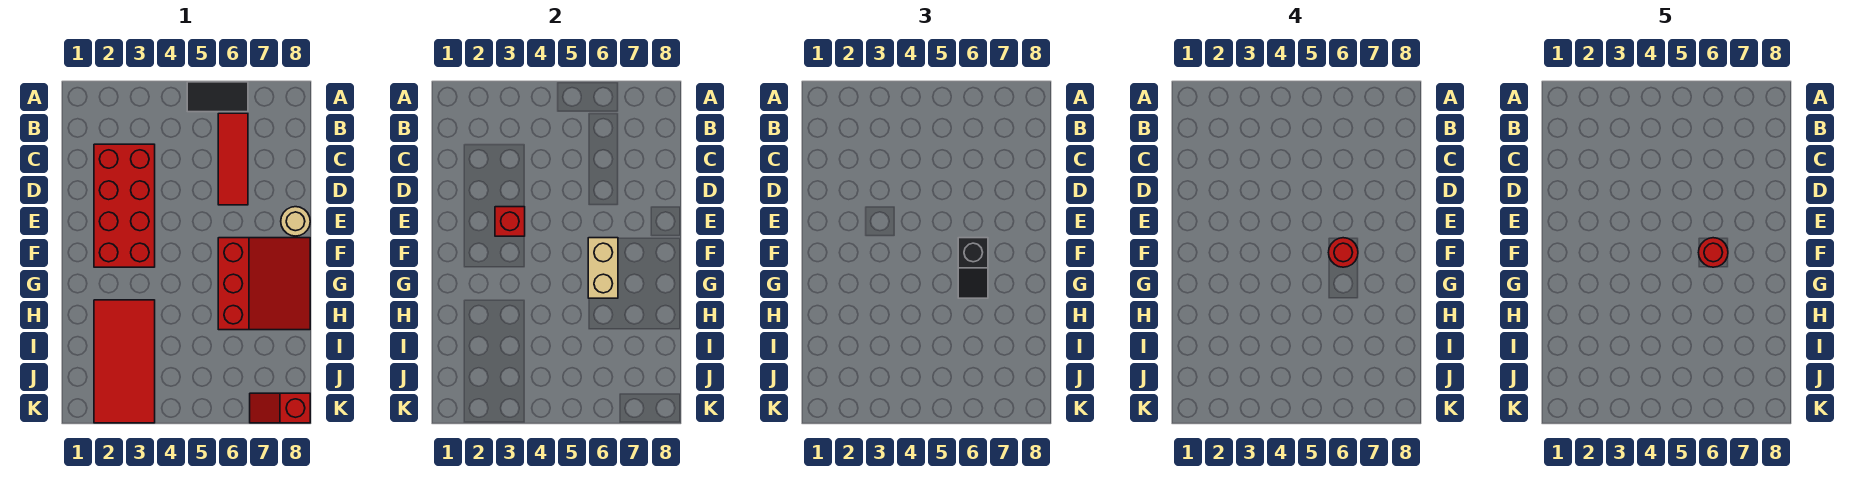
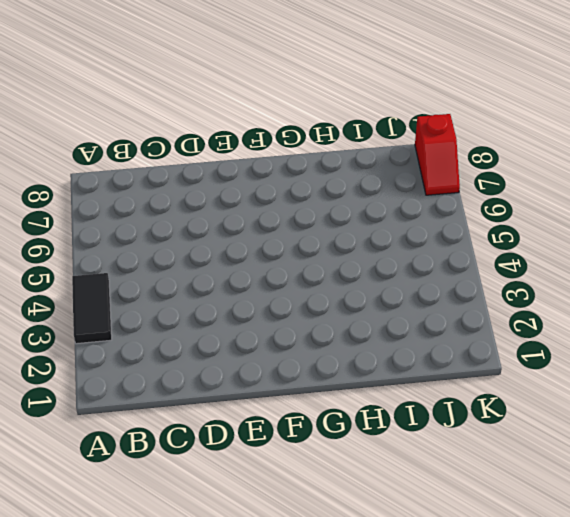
black tile A3:A4 level 1 -> black tile A5:A6 level 1
none -> red tile B6:D6 level 1
none -> red brick C2:F3 level 1
none -> tan round brick E8 level 1

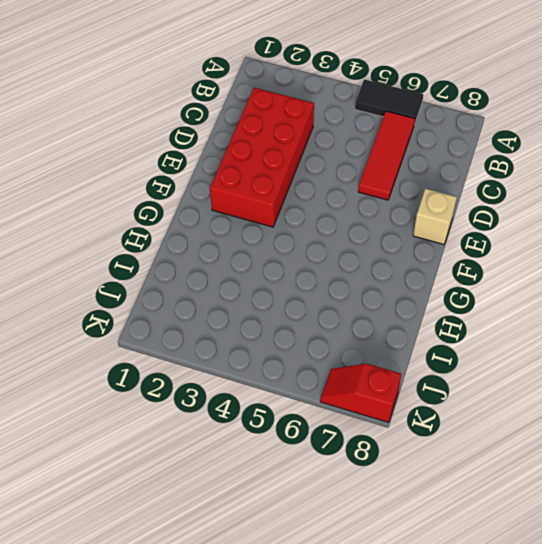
tan brick E8 level 1 -> tan round brick E8 level 1
none -> red slope F6:H8 level 1 top 6
none -> red tile H2:K3 level 1
none -> red brick E3 level 2

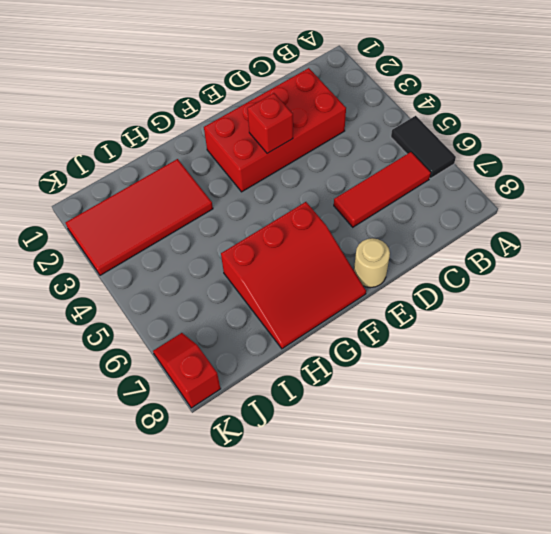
none -> tan brick F6:G6 level 2
none -> black slope F6:G6 level 3 top F
none -> red round brick F6 level 4

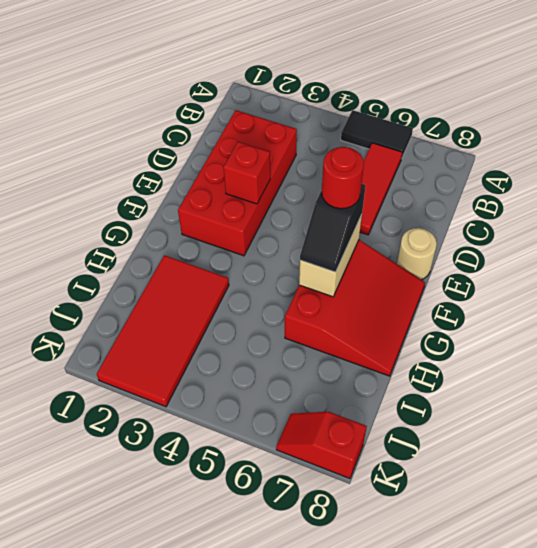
none -> red round brick F6 level 5

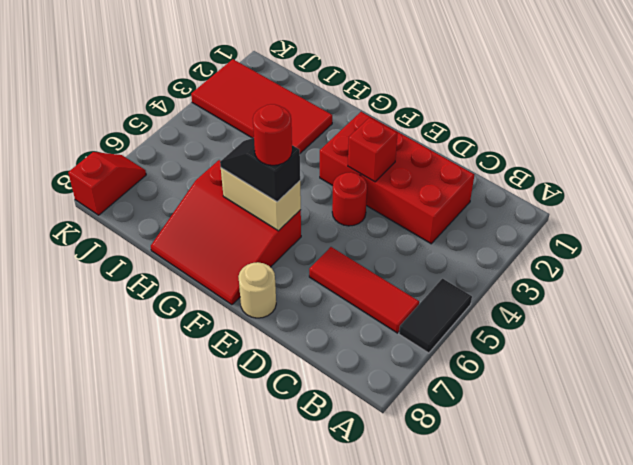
red round brick E4 level 1 -> red round brick F6 level 5

